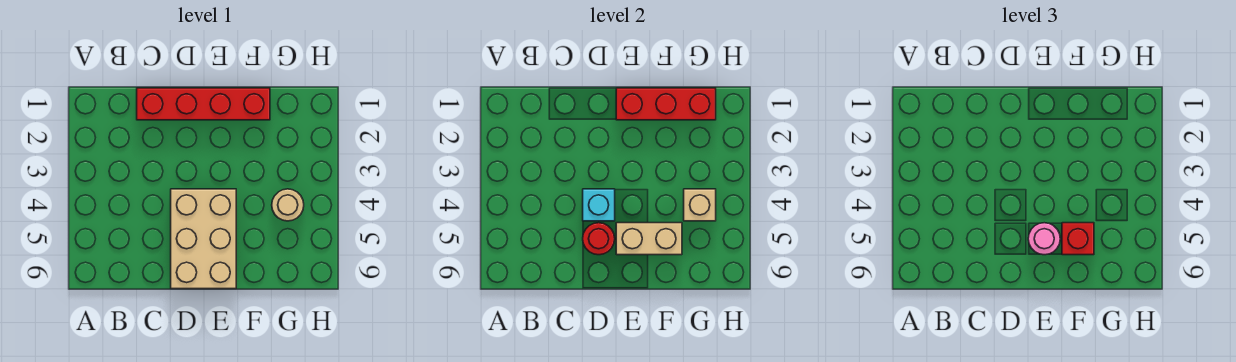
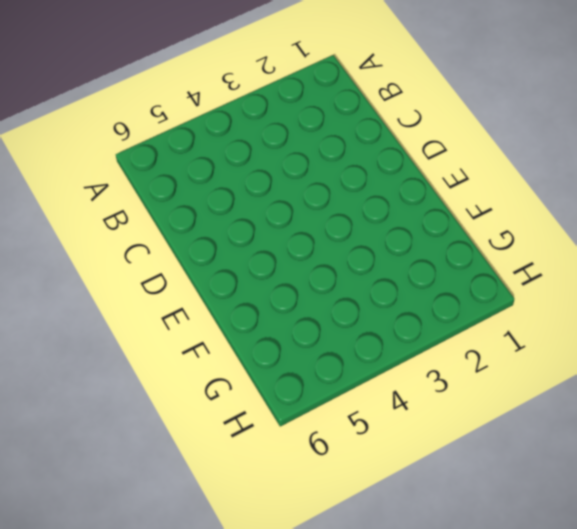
none -> red brick C1:F1 level 1
none -> tan brick D4:E6 level 1

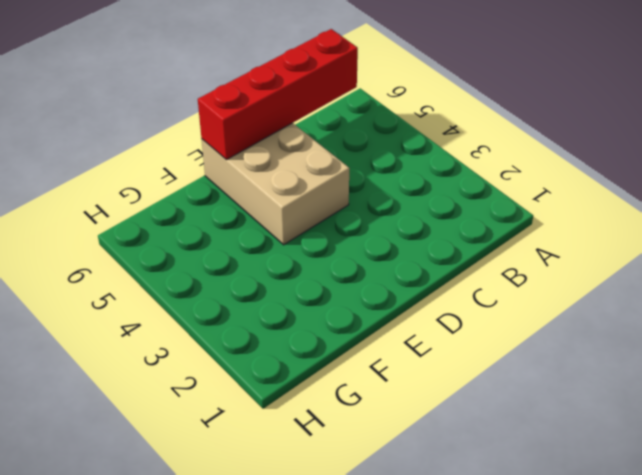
red brick B6:E6 level 2 -> red brick C1:F1 level 1
none -> tan round brick G4 level 1
none -> cyan brick D4 level 2

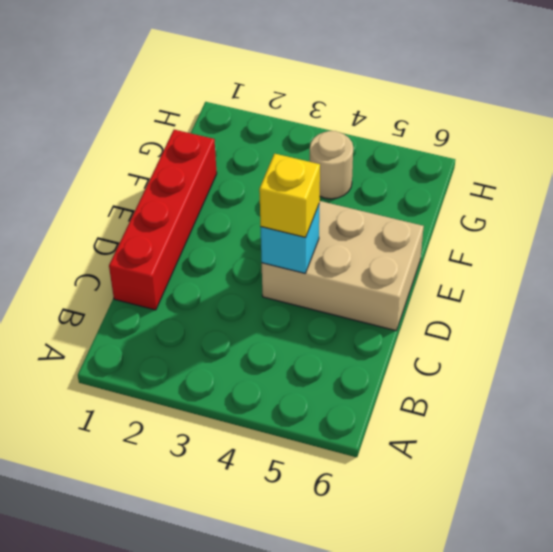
yellow brick D4 level 3 -> none
none -> red round brick D5 level 2
none -> red brick E1:G1 level 2

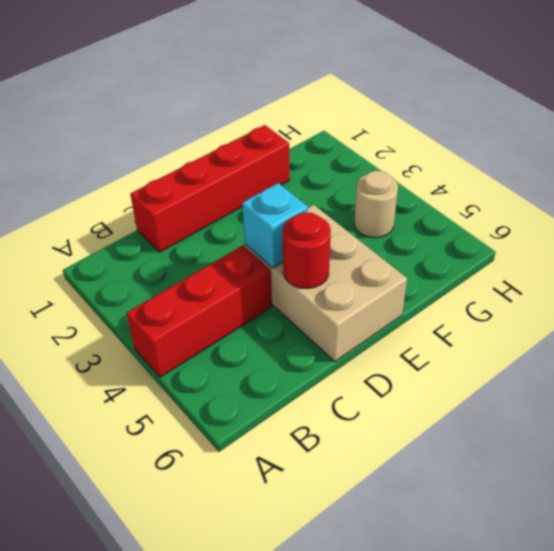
red brick A4:C4 level 1 -> red brick E1:G1 level 2
none -> tan brick E5:F5 level 2
none -> tan brick G4 level 2

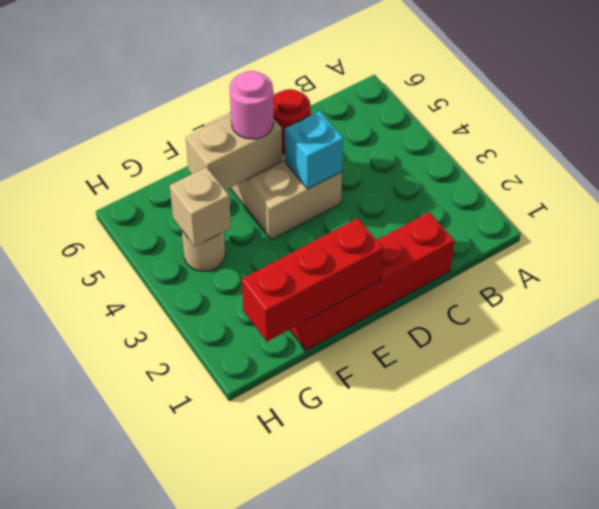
none -> red brick F5 level 3

